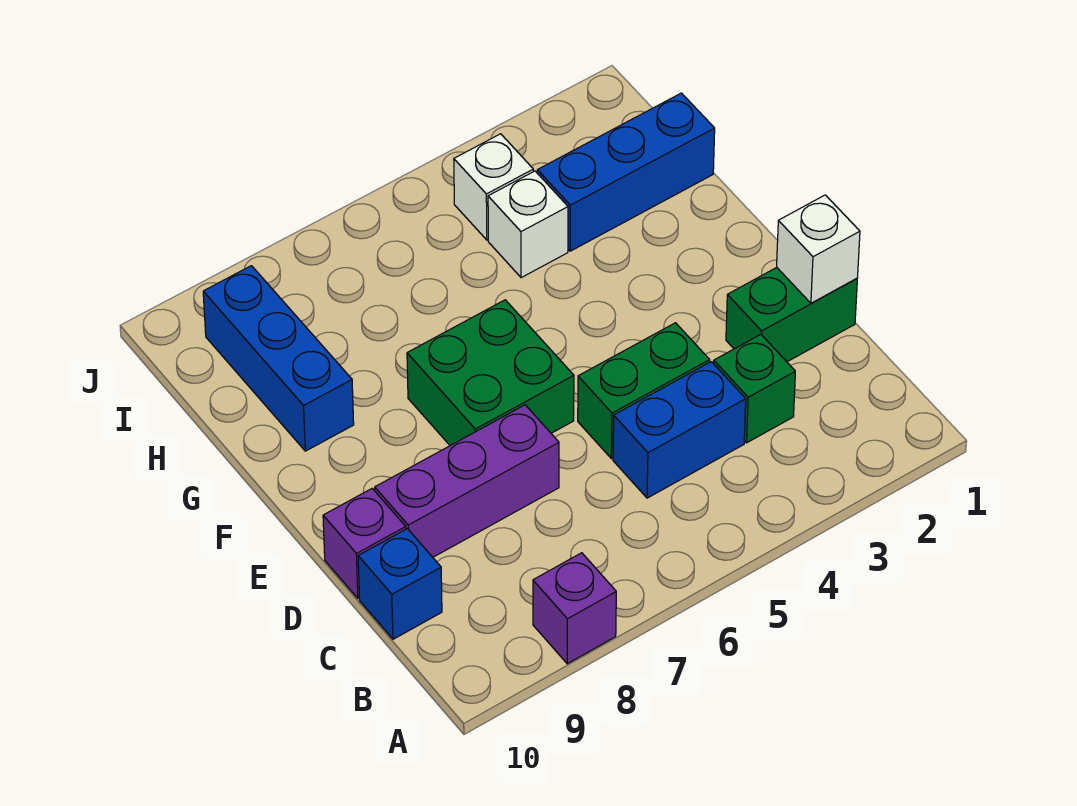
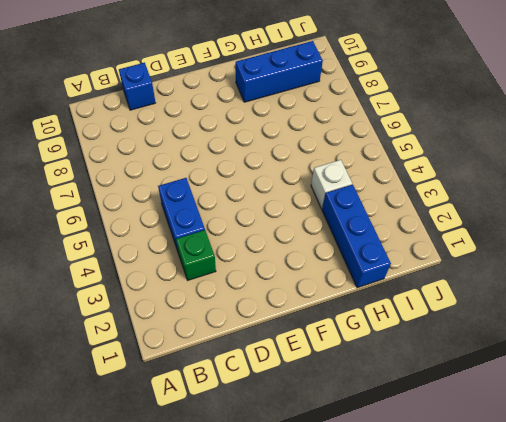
none -> purple brick A8 level 1
none -> green brick D1:D2 level 1
none -> green brick D4:D5 level 1

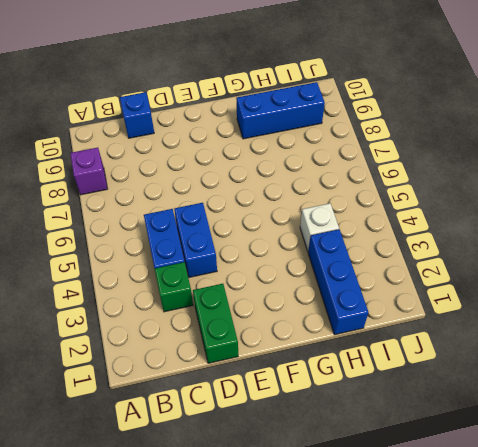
blue brick D4:D5 level 1 -> green brick D4:D5 level 1
none -> purple brick D7:D9 level 1
none -> purple brick D10 level 1
none -> green brick E6:F7 level 1

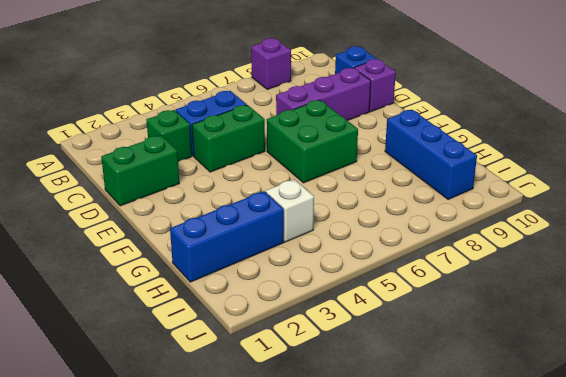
none -> white brick I4 level 1
none -> white brick D1 level 2

